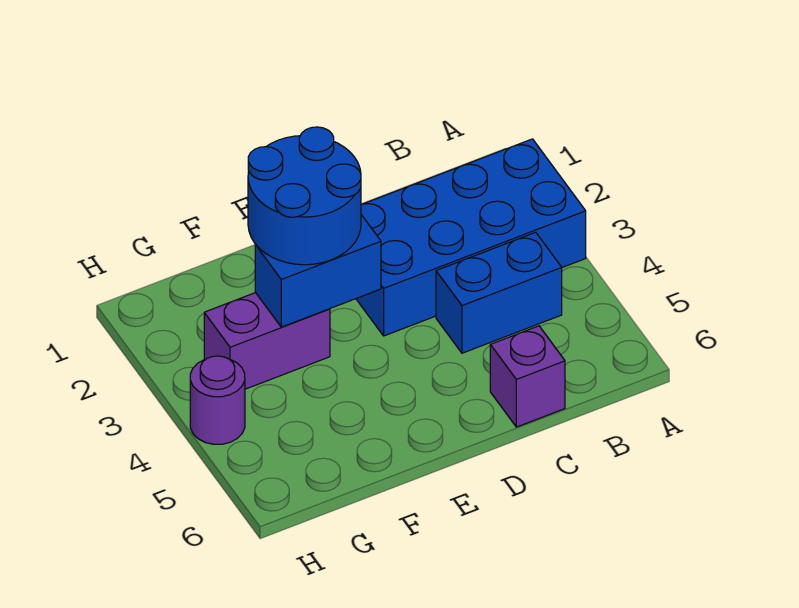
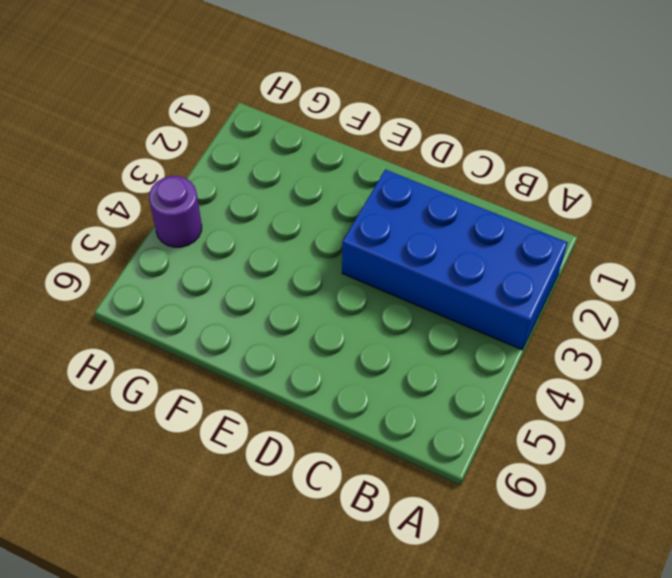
none -> blue brick B4:C4 level 1
none -> purple brick C6 level 1

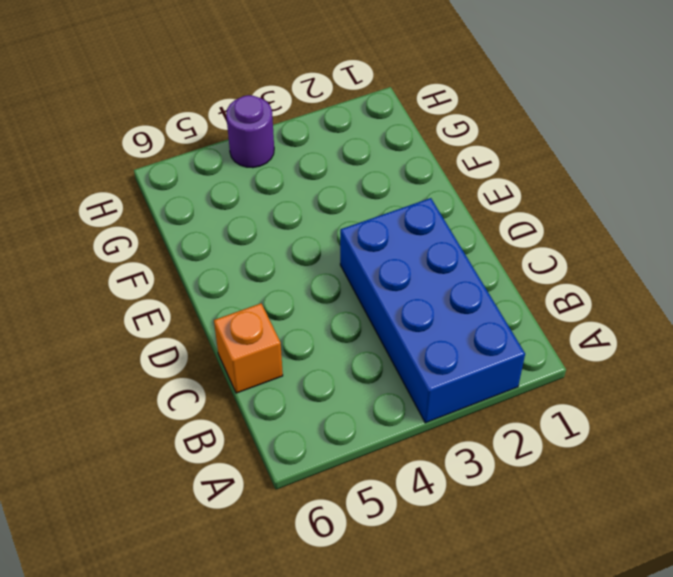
orange brick C6 level 1 -> purple brick C6 level 1
none -> blue brick B4:C4 level 1
none -> purple brick F3:G3 level 1

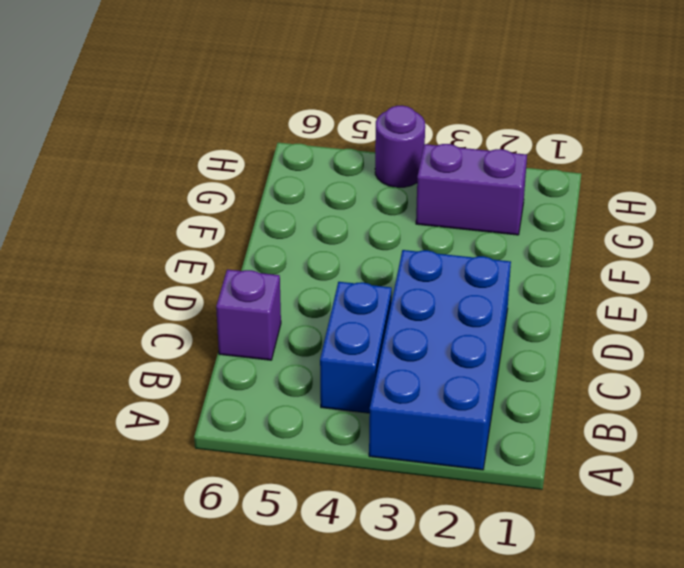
purple brick G2:G3 level 1 -> purple brick F3:G3 level 1
none -> blue brick E3:F3 level 2
none -> blue round brick E2:F3 level 3

